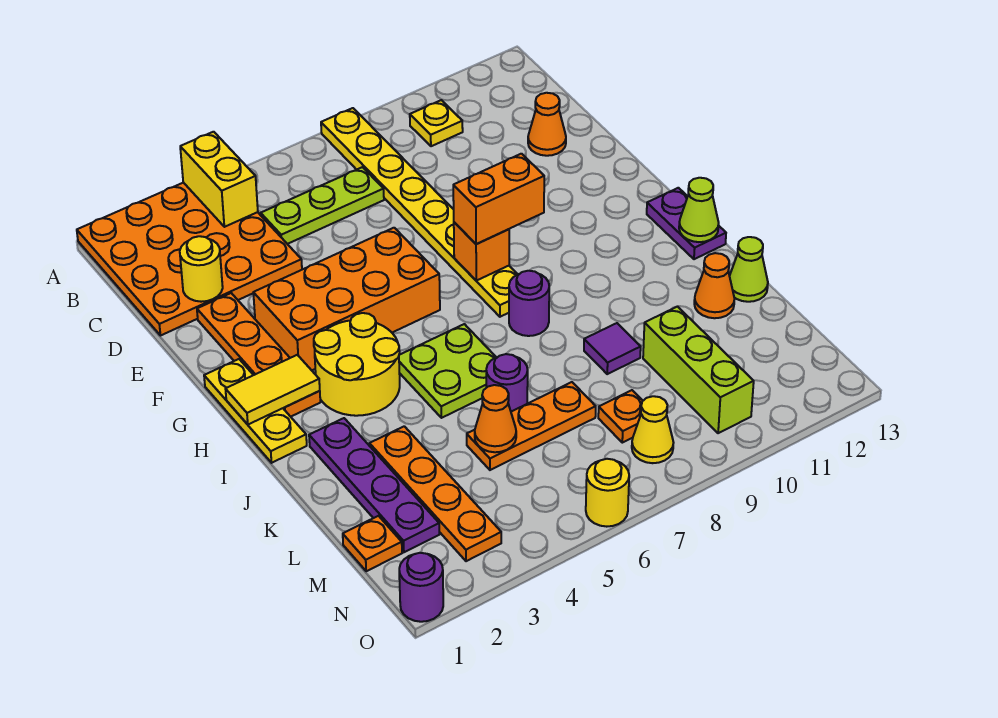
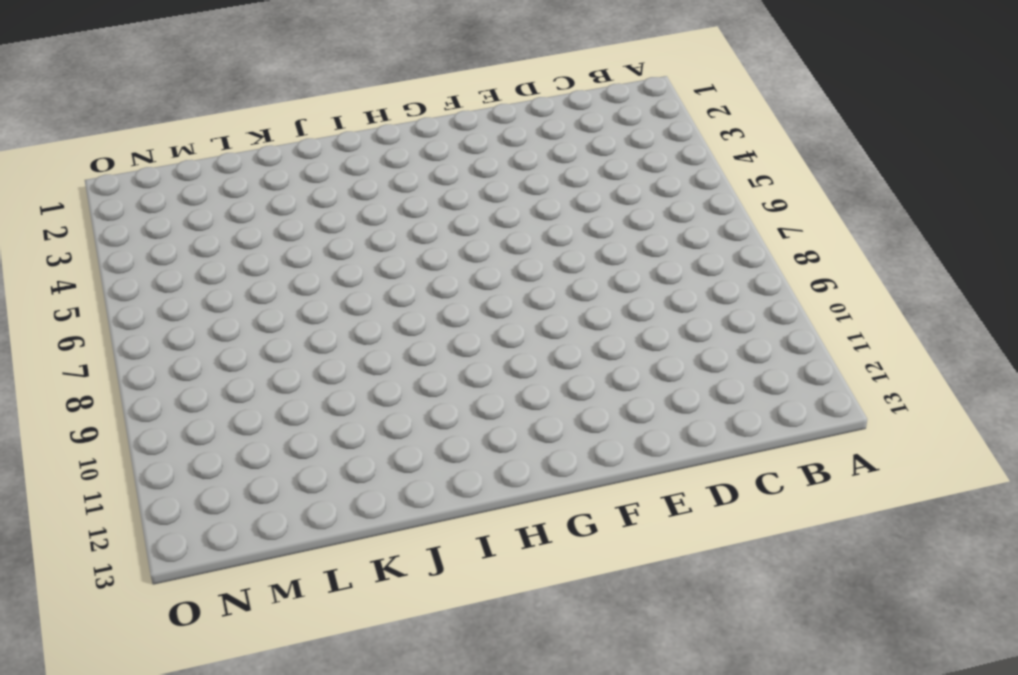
none -> orange plate A1:D4 level 1
none -> yellow plate A8:H8 level 1
none -> yellow plate B10 level 1
none -> lime plate C5:C7 level 1

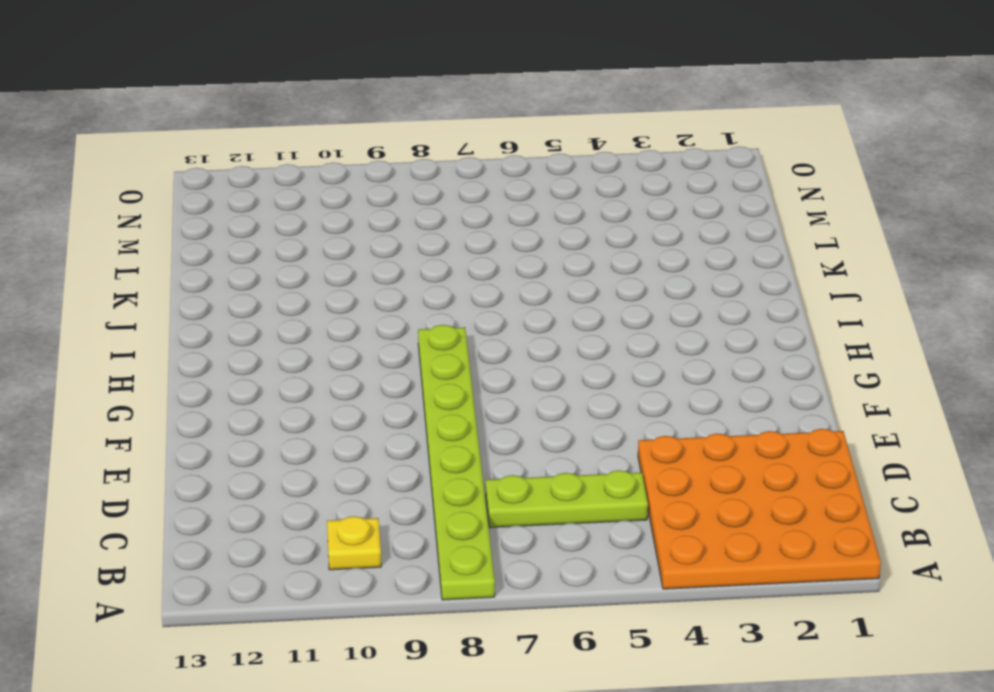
lime plate A8:H8 level 1 -> yellow plate A8:H8 level 1
none -> orange cone D12 level 1
none -> orange plate E2:H2 level 1
none -> orange brick F3:G6 level 1
none -> yellow plate G1:I1 level 1

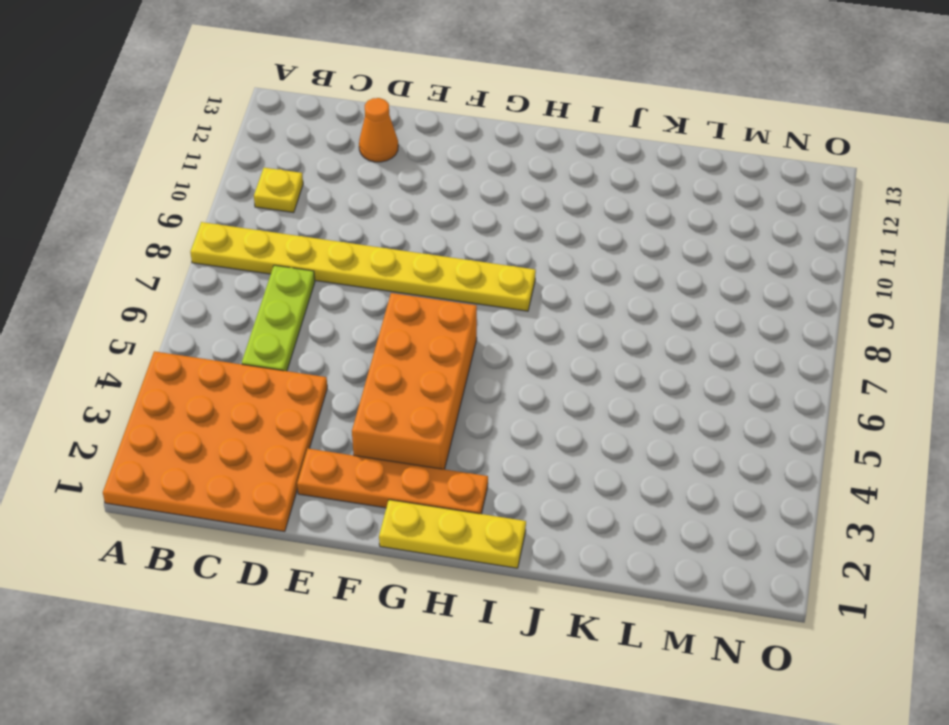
none -> yellow round brick H3:I4 level 1
none -> purple plate H13:I13 level 1
none -> lime plate I5:J6 level 1
none -> purple round brick I8 level 1

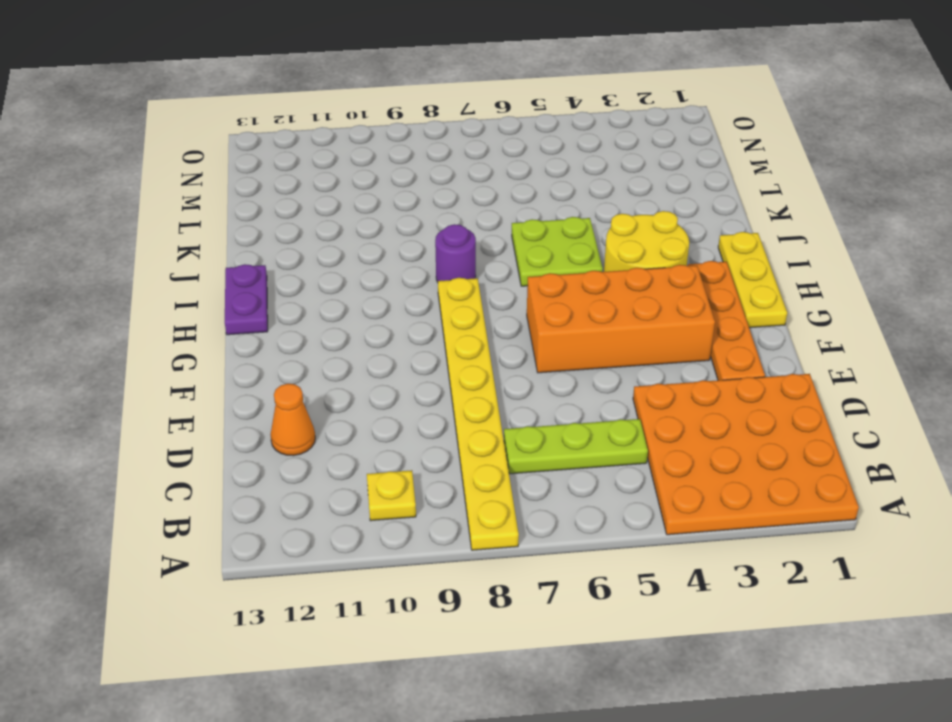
none -> purple plate J2:M2 level 1
none -> orange plate K3:N3 level 1
none -> purple round brick K6 level 1
none -> purple tile K9 level 1

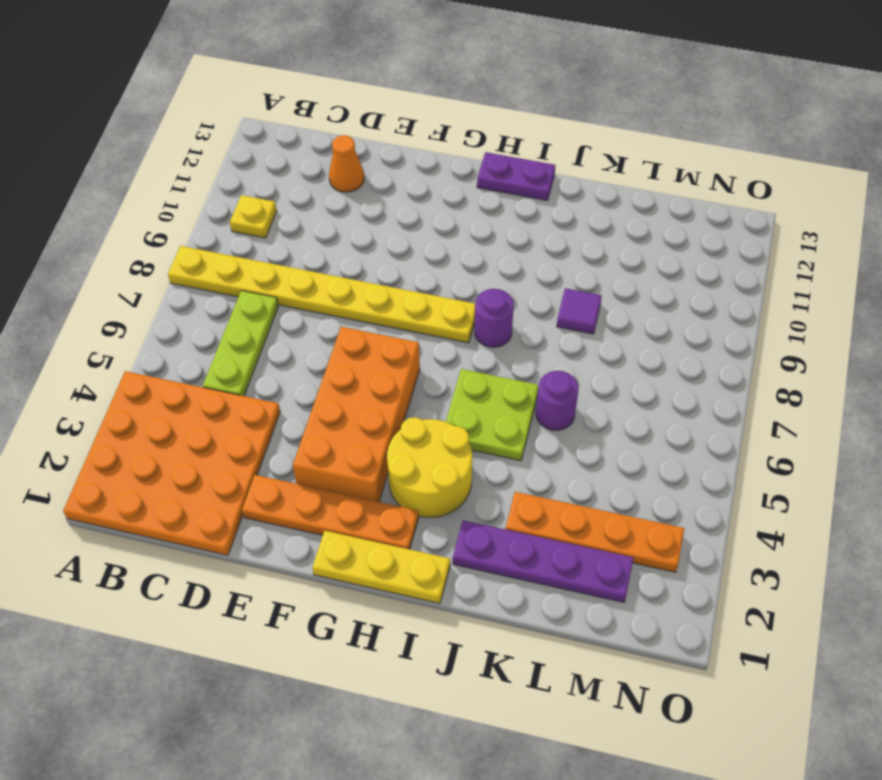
none -> orange cone K12 level 1
none -> lime cone K13 level 1
none -> orange plate L5:L7 level 1
none -> lime brick L10:N10 level 1

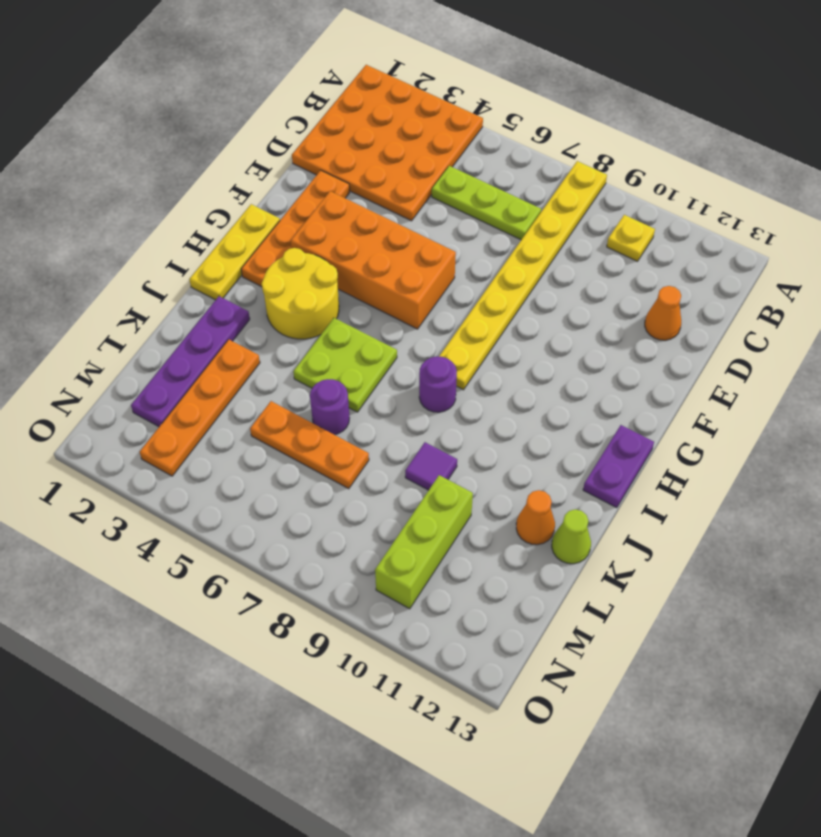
none -> orange plate M1 level 1
none -> orange plate M8 level 1
none -> yellow cone N8 level 1
none -> purple round brick O1 level 1

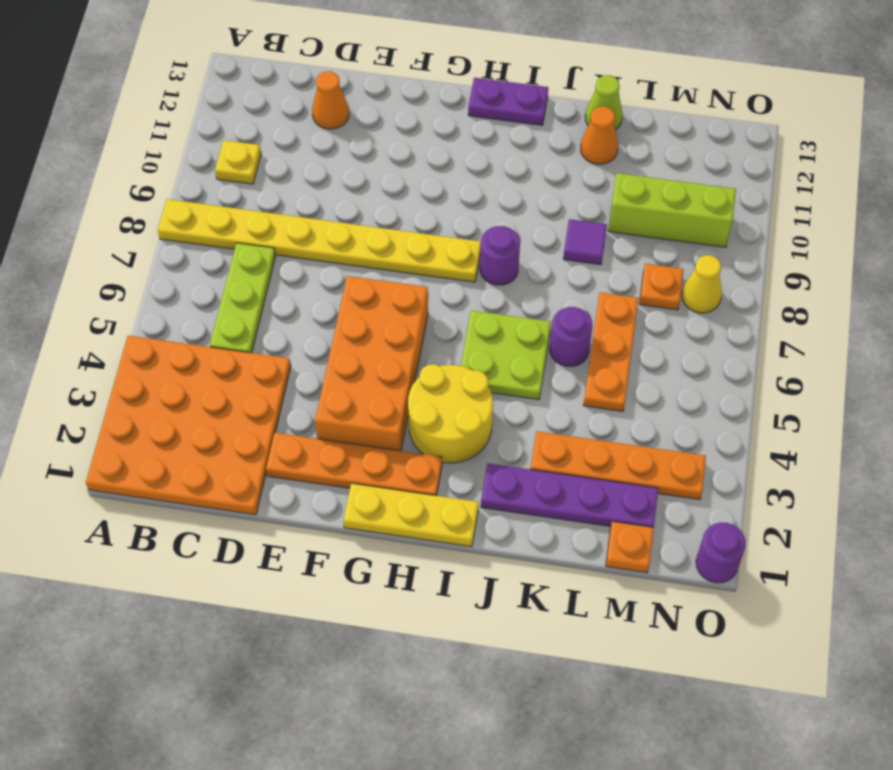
none -> yellow round brick O6 level 1
none -> yellow brick A4:B4 level 2
none -> yellow round brick D2 level 2
none -> orange brick G8 level 2

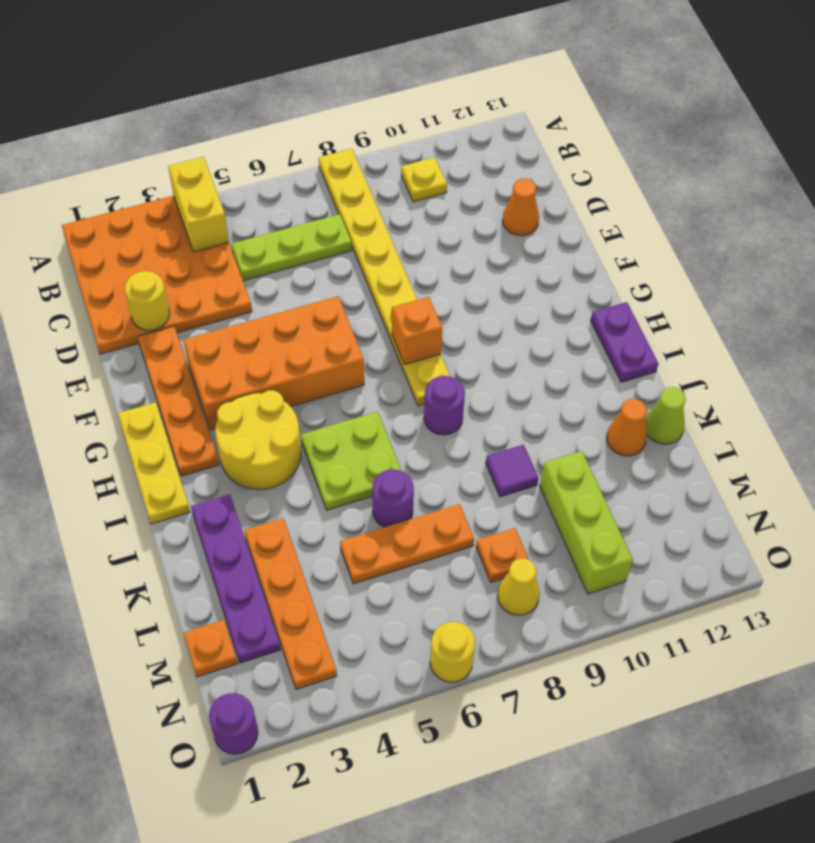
none -> yellow tile H1:H2 level 2
none -> lime cone I13 level 2
none -> orange cone L5 level 2
none -> orange brick G8:G9 level 3

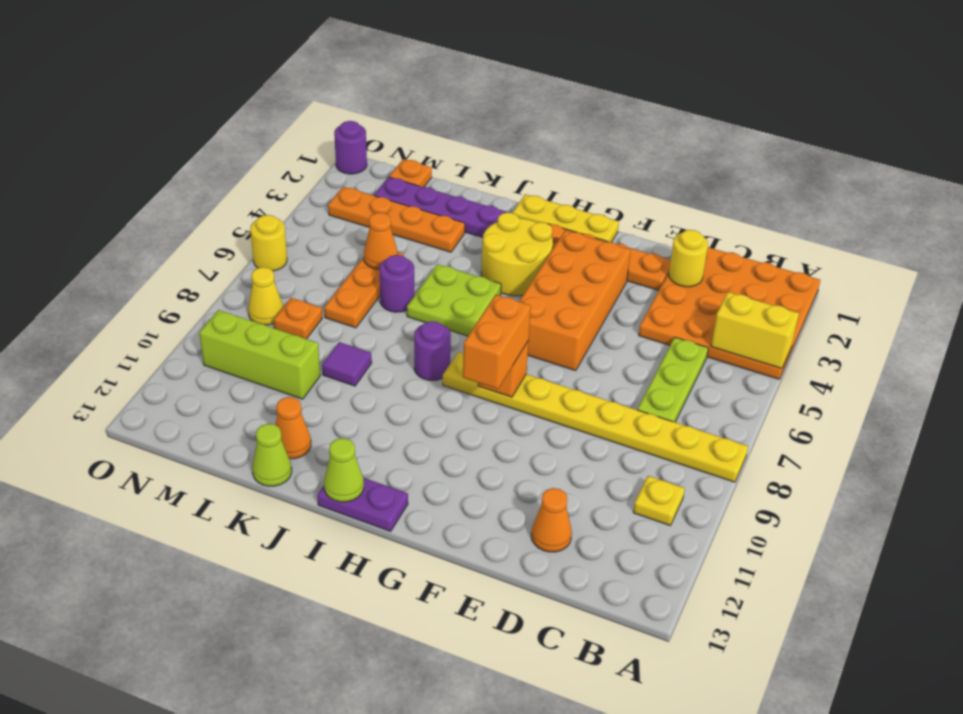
none -> yellow tile H1:H2 level 2

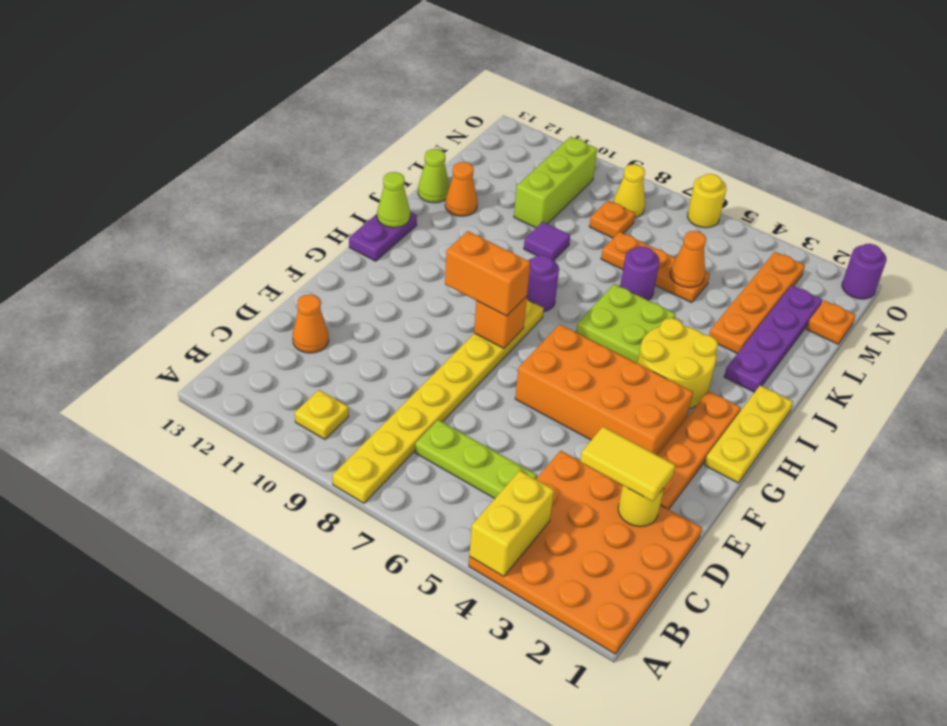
yellow tile D2:D3 level 3 -> yellow tile H1:H2 level 2

